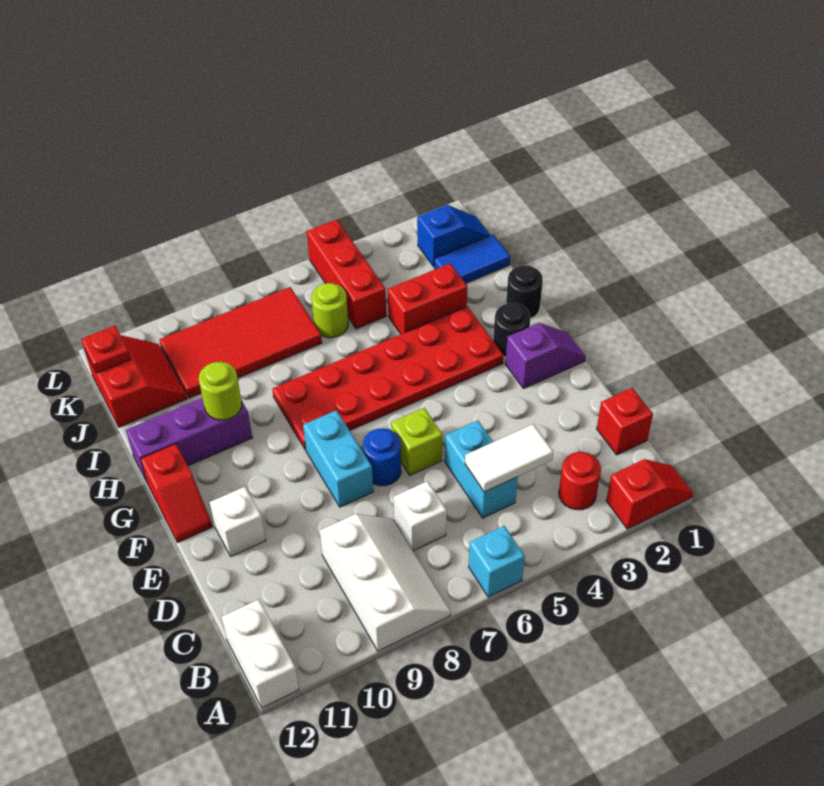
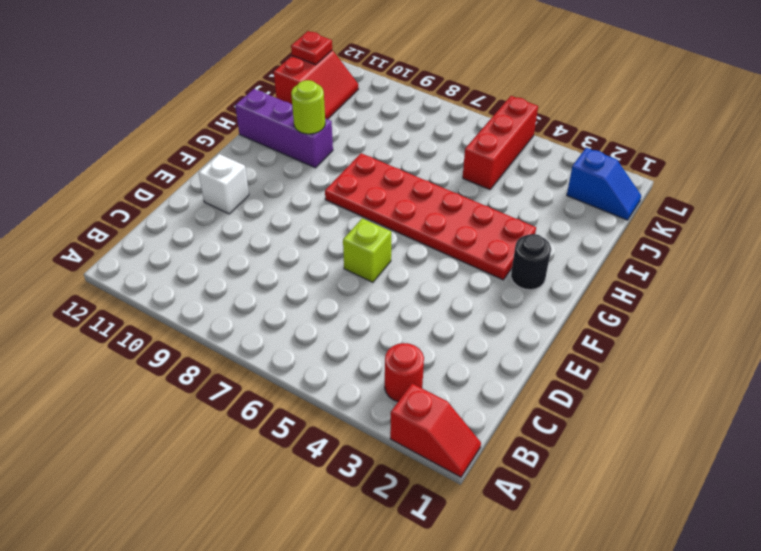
none -> cyan brick A6 level 1
none -> white slope A8:C9 level 1 top 9
none -> white brick A12:B12 level 1

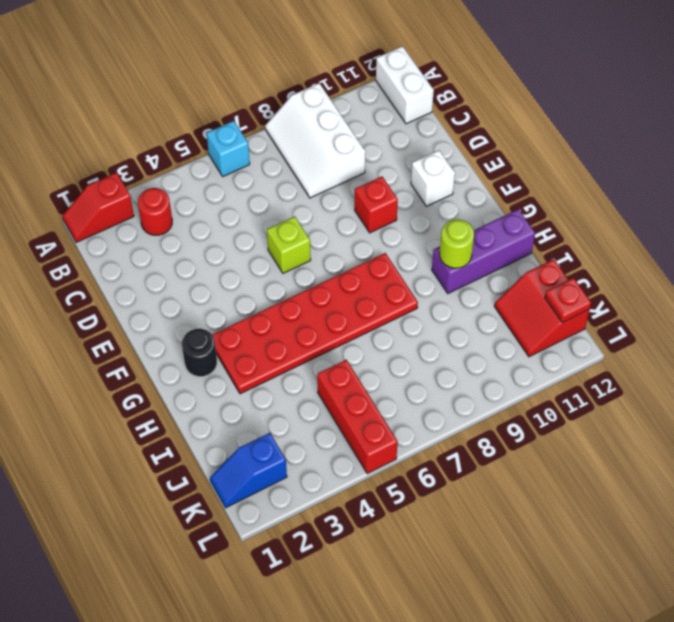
red brick E9 level 1 -> red brick C1 level 1
none -> cyan brick C5:D5 level 1
none -> white brick C7 level 1
none -> blue round brick E7 level 1

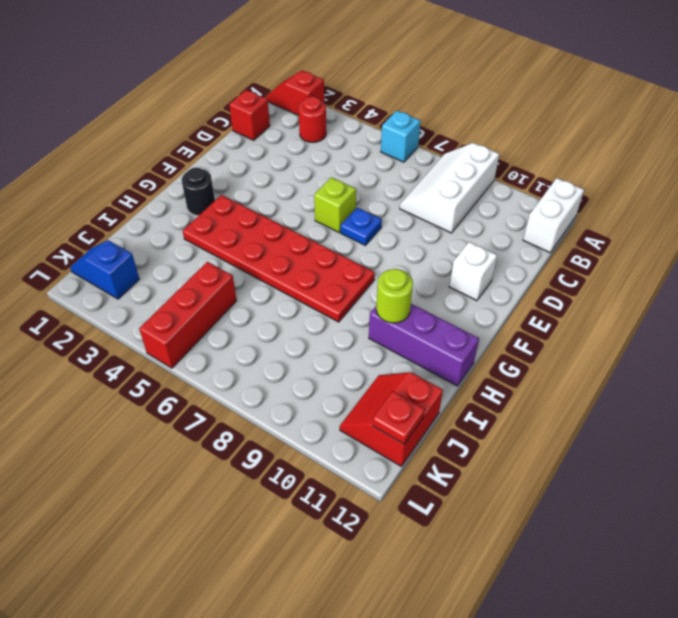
blue plate E7 level 1 -> blue round brick E7 level 1
none -> cyan brick C5:D5 level 1
none -> white brick C7 level 1
none -> cyan brick E8:F8 level 1

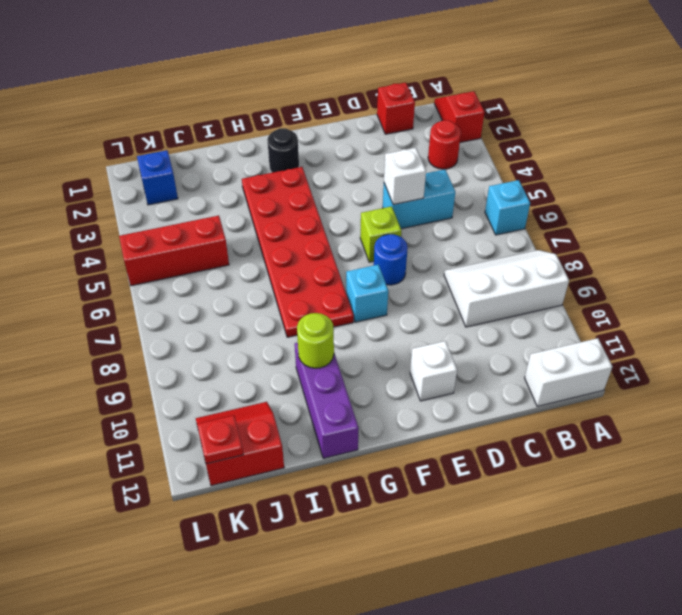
white brick D5 level 2 -> white brick C7 level 1
cyan brick F8 level 1 -> cyan brick E8:F8 level 1
none -> purple slope F1:F2 level 1 top 2
none -> red slope F12:G12 level 1 top G
none -> black round brick H1 level 1

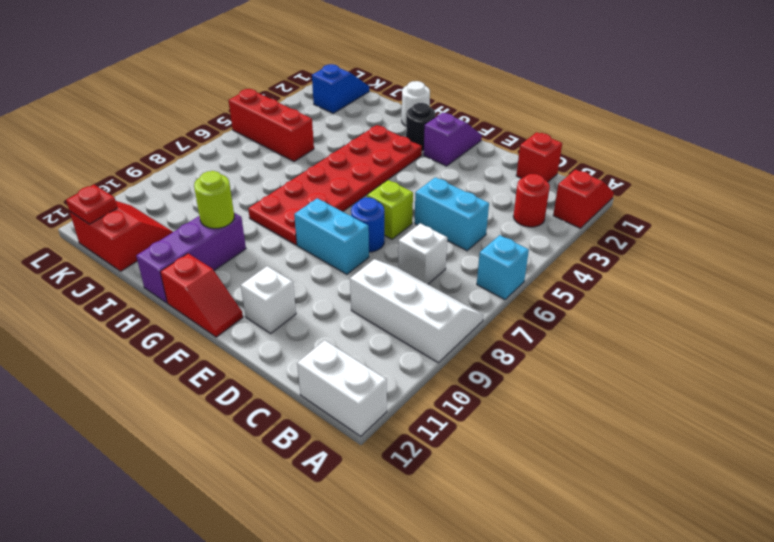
white round brick H1 level 1 -> black round brick H1 level 1
none -> red brick I3:I4 level 1
none -> blue tile J1:J2 level 1
none -> lime round brick J6 level 1

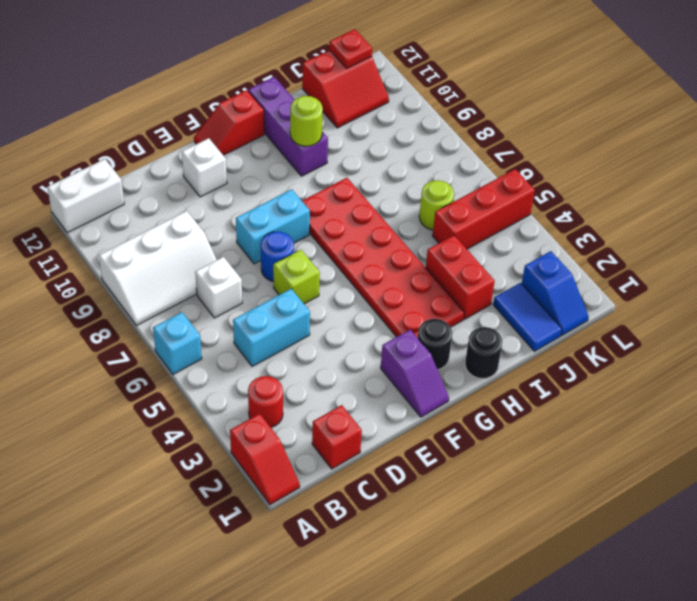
none -> red tile J7:K10 level 1
none -> white tile C4:C5 level 2

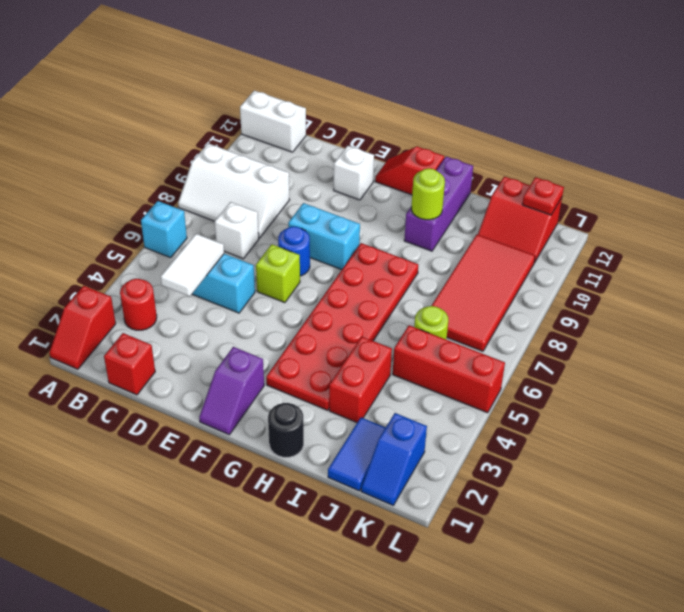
none -> black round brick G2 level 1

